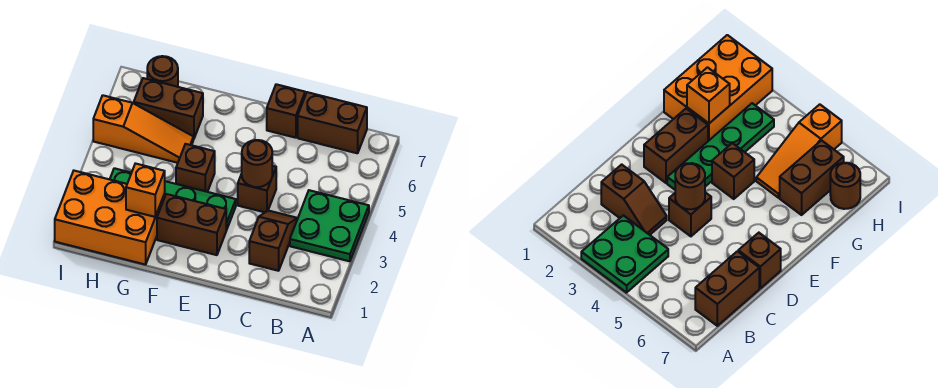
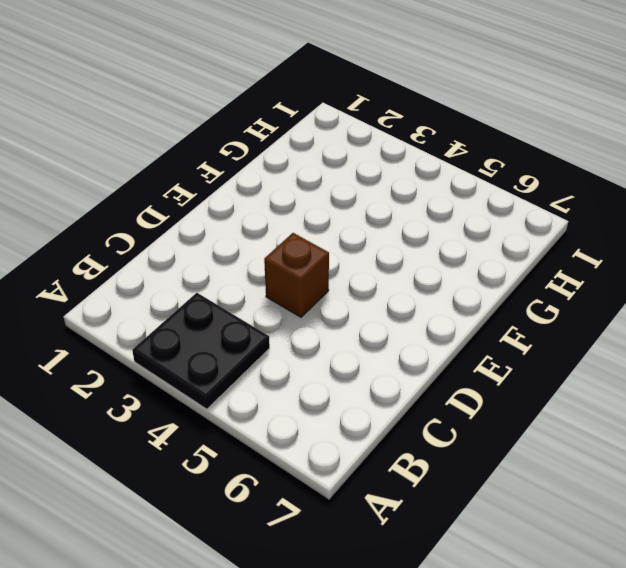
black plate A3:B4 level 1 -> green plate A3:B4 level 1
none -> brown brick B7:C7 level 1
none -> brown slope C2:C3 level 1 top 2
none -> brown brick D7 level 1

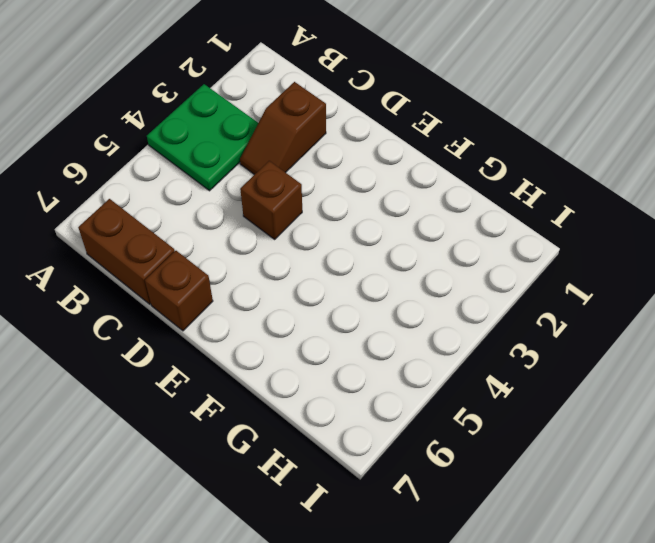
none -> brown brick E2:F2 level 1
none -> green plate E3:H3 level 1
none -> brown brick F4 level 1

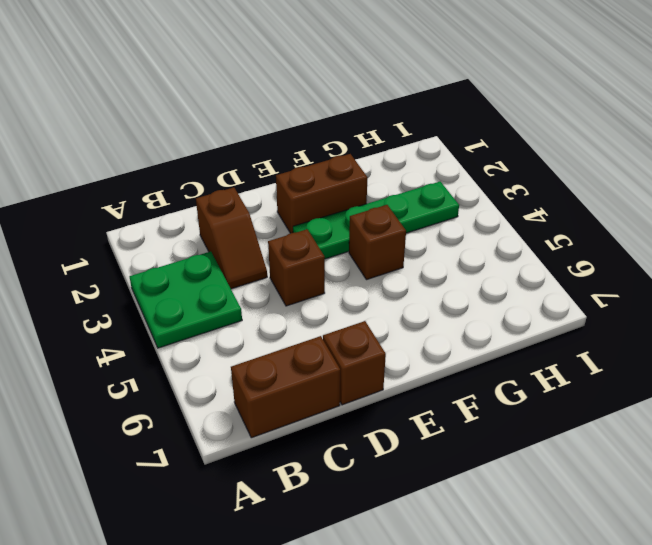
none -> orange brick G1:I2 level 1
none -> orange slope G5:I5 level 1 top I
none -> brown brick G6:H6 level 1

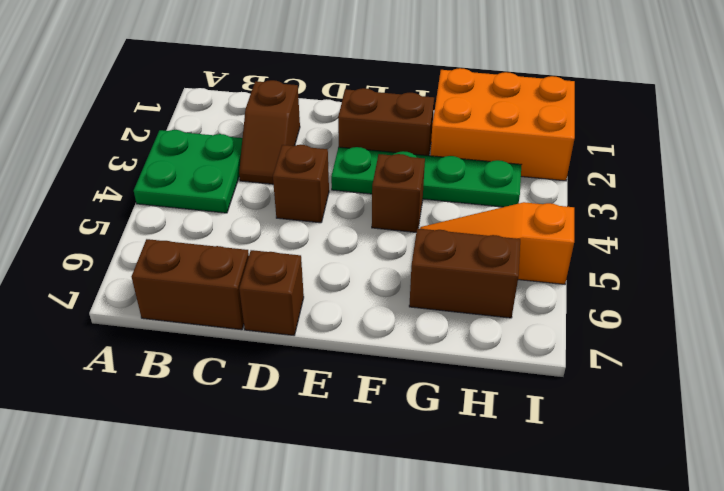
none -> brown round brick H7 level 1
none -> brown round brick D4 level 2
none -> orange brick G2 level 2

